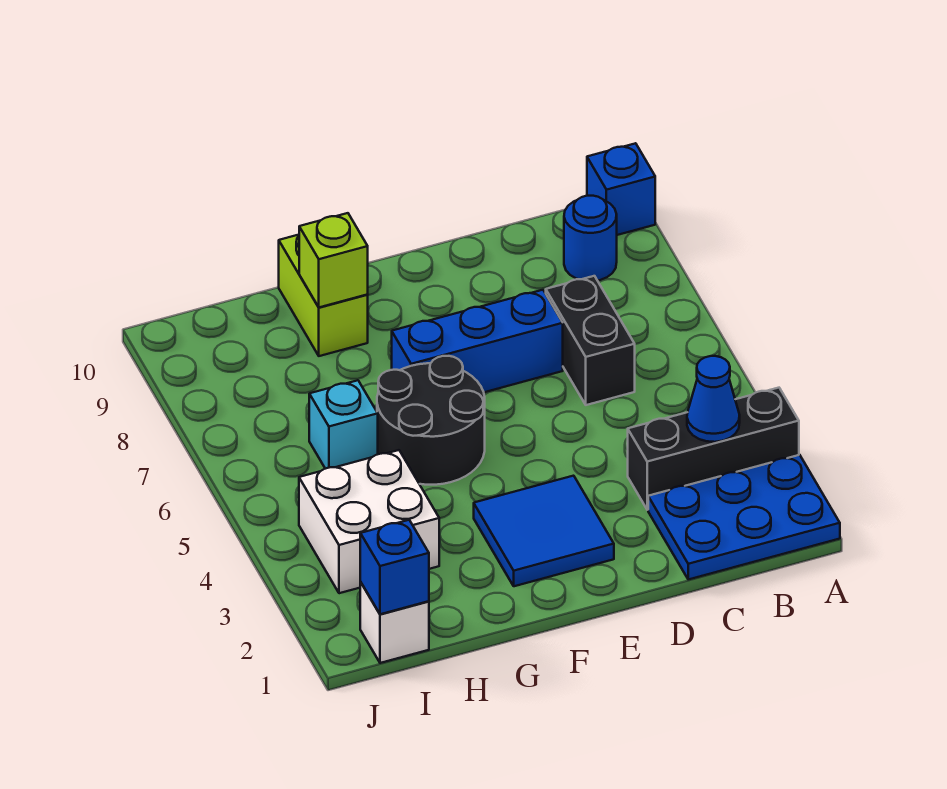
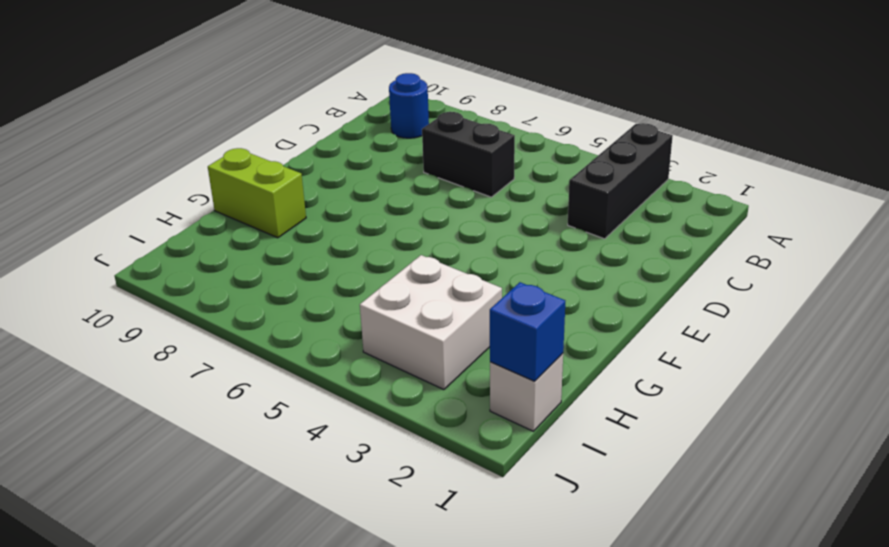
none -> blue plate A1:C2 level 1
none -> blue brick A10 level 1
none -> blue brick D7:F7 level 1

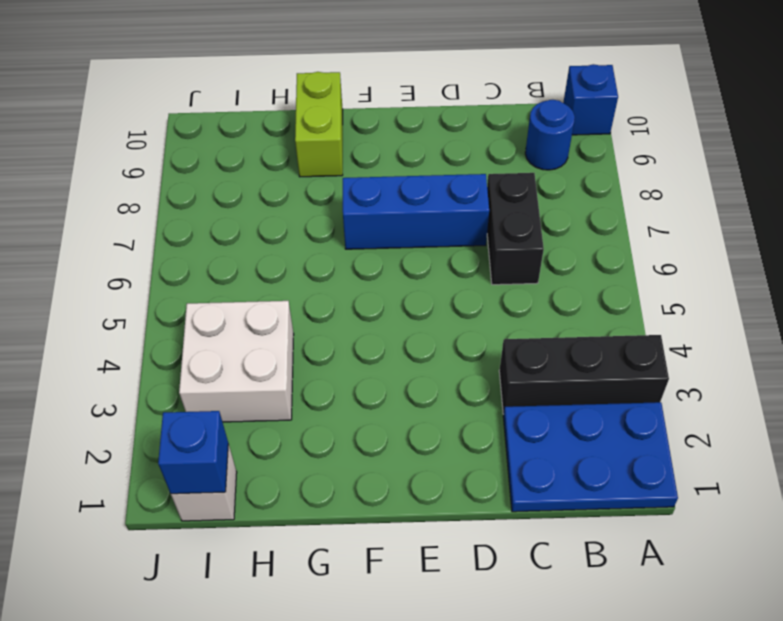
none -> blue tile E2:F3 level 1
none -> black round brick F5:G6 level 1
none -> cyan brick H6 level 1

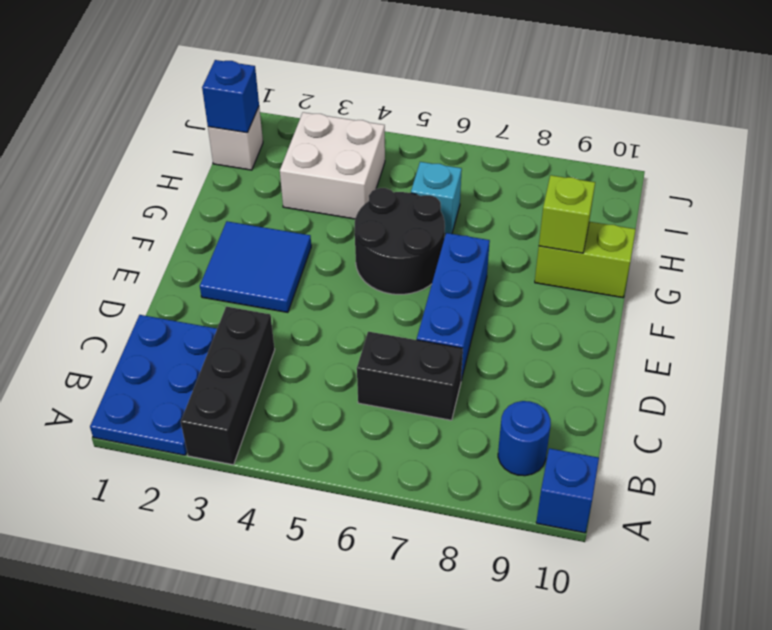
none -> blue cone B3 level 2

